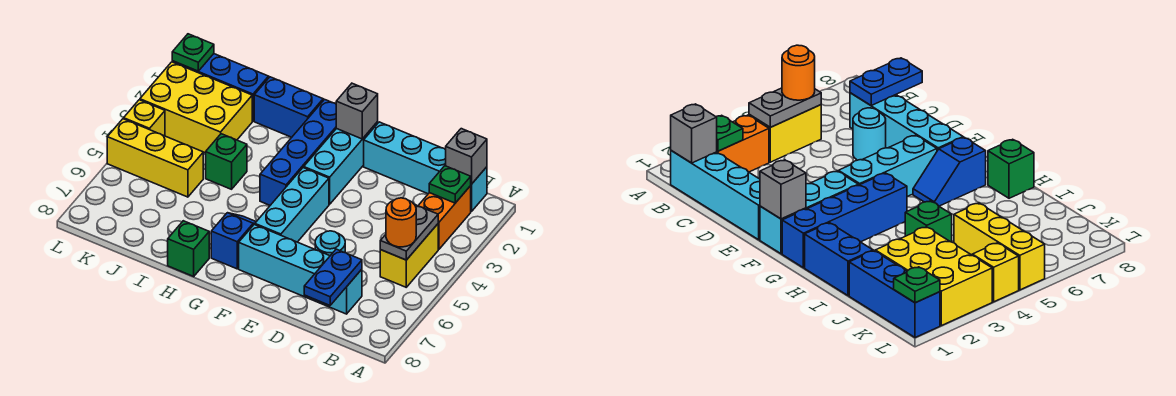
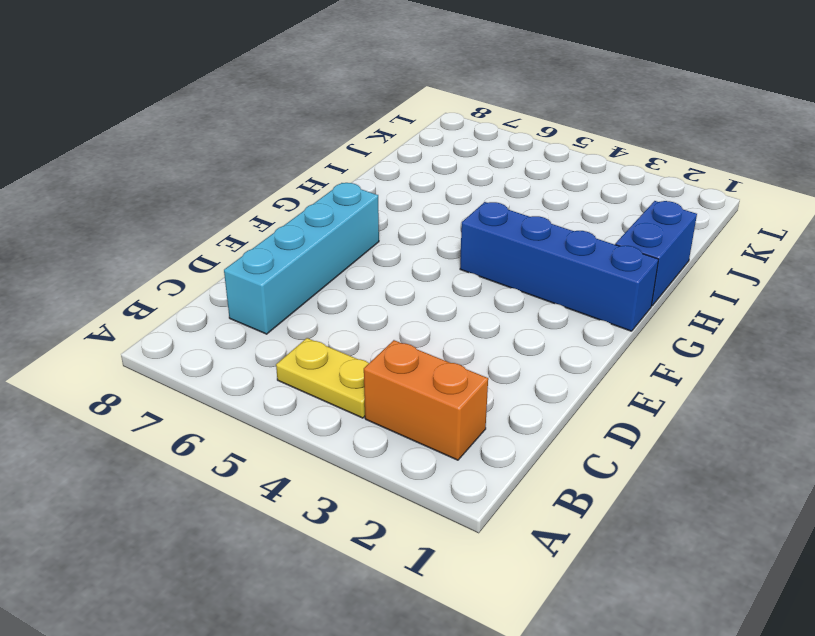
yellow plate B4:B5 level 1 -> yellow brick B4:B5 level 1
none -> cyan brick B1:E1 level 1
none -> cyan round brick D6 level 1
none -> cyan brick F1:F3 level 1

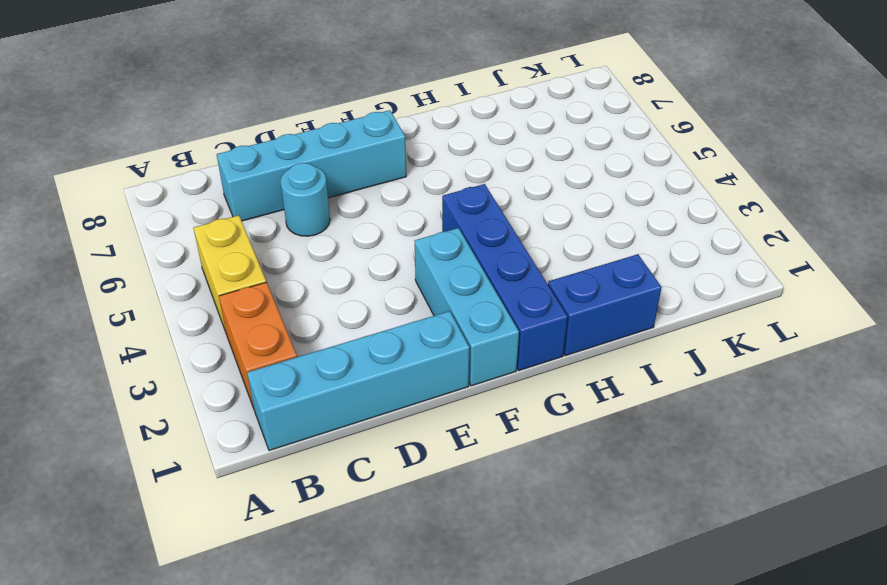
none -> cyan brick F4:F6 level 1
none -> blue slope G6:G7 level 1 top 7
none -> green brick H8 level 1

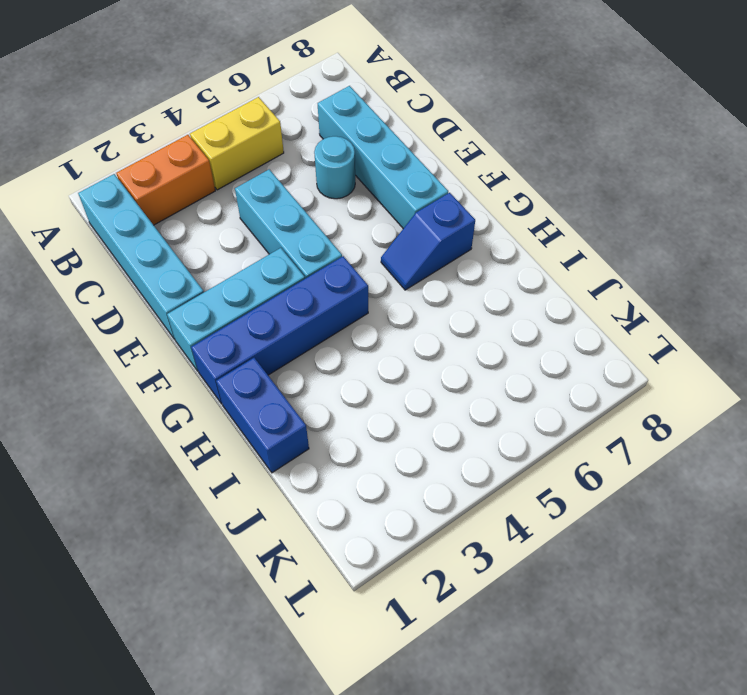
cyan brick D4:F4 level 1 -> cyan brick F4:F6 level 1
none -> green brick H8 level 1
none -> green brick I4 level 1
none -> blue brick J1:L1 level 1

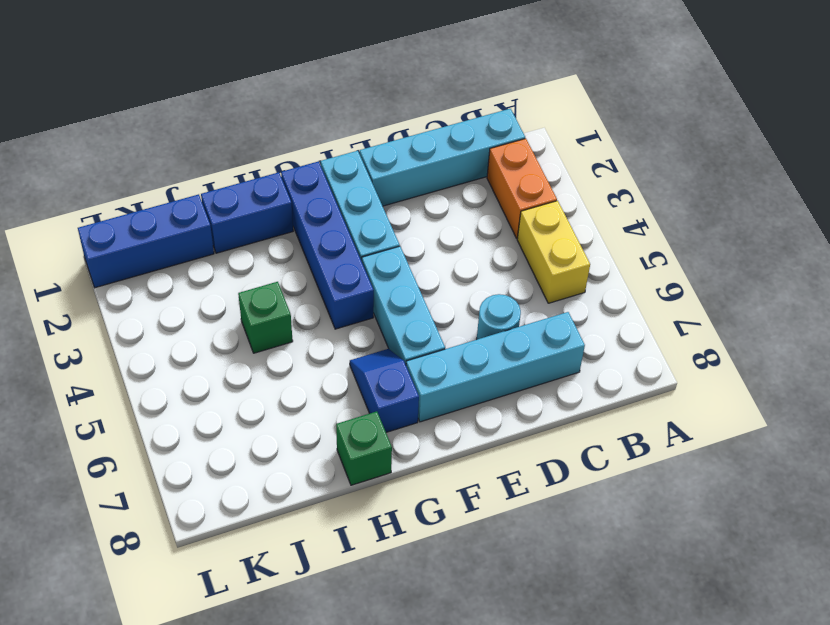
none -> yellow brick J2:L3 level 1
none -> yellow brick J5:L5 level 1
none -> yellow brick L4 level 1

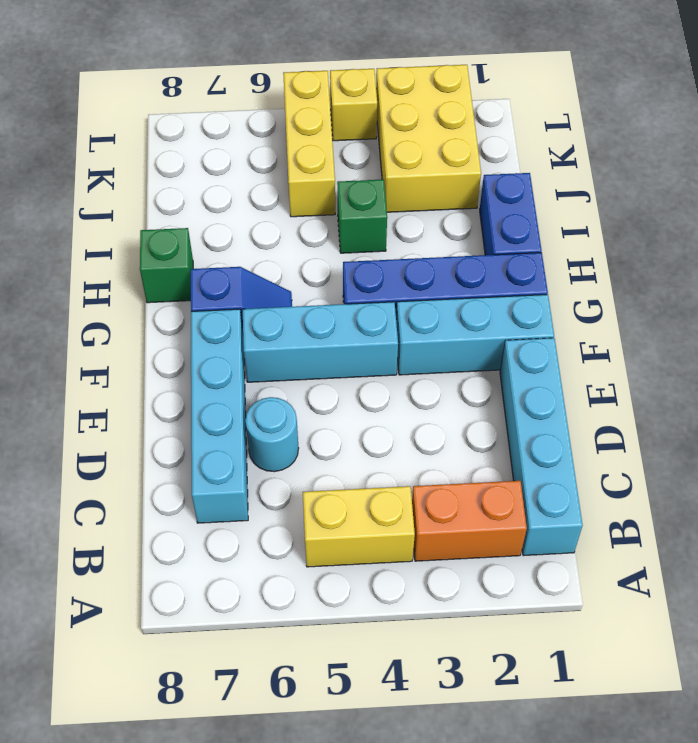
none -> blue brick J1:L1 level 1
none -> grey brick B1 level 2
none -> green plate B2 level 2

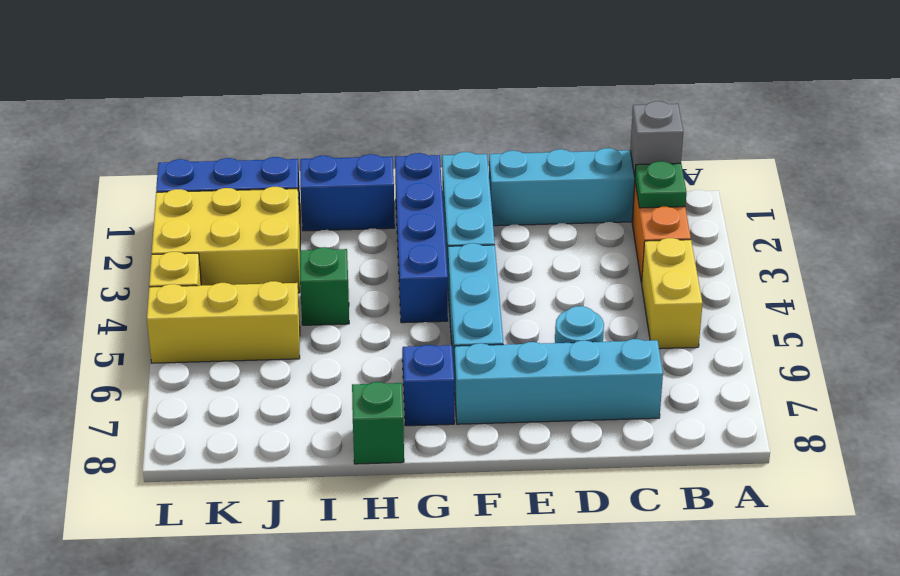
none -> grey plate B4:B5 level 2
none -> blue plate C7:C8 level 2
none -> grey brick F1 level 2

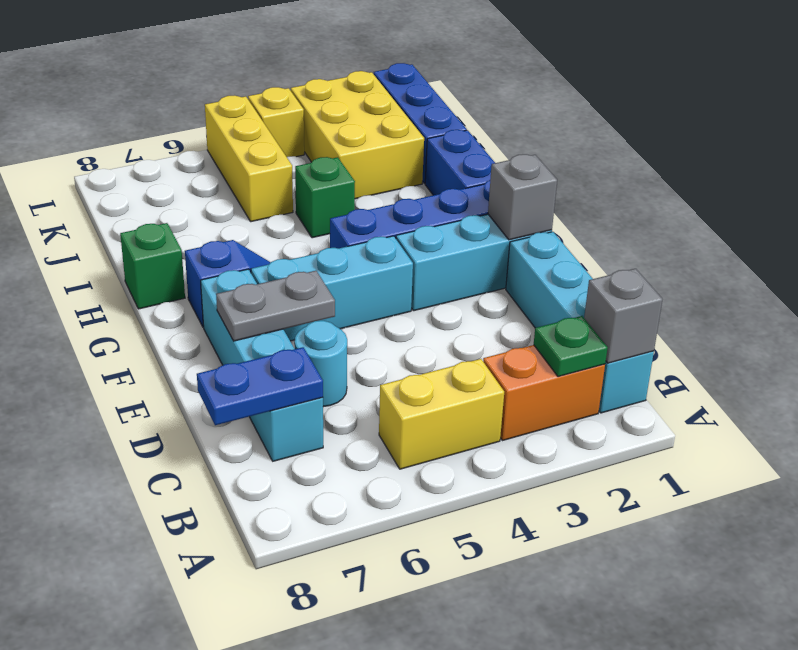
grey plate E6:E7 level 2 -> grey plate B4:B5 level 2
none -> green plate L1 level 2
none -> orange round brick B5 level 3

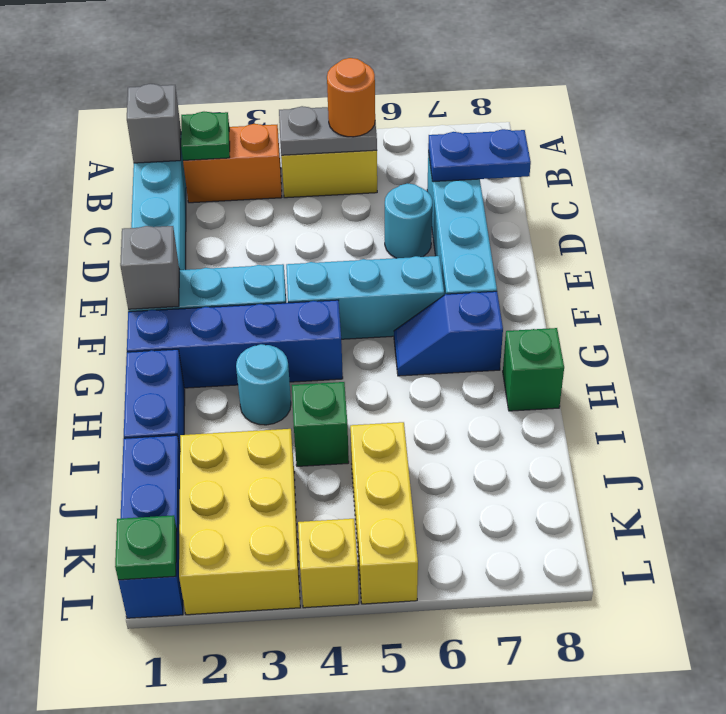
cyan round brick H3 level 1 -> none

